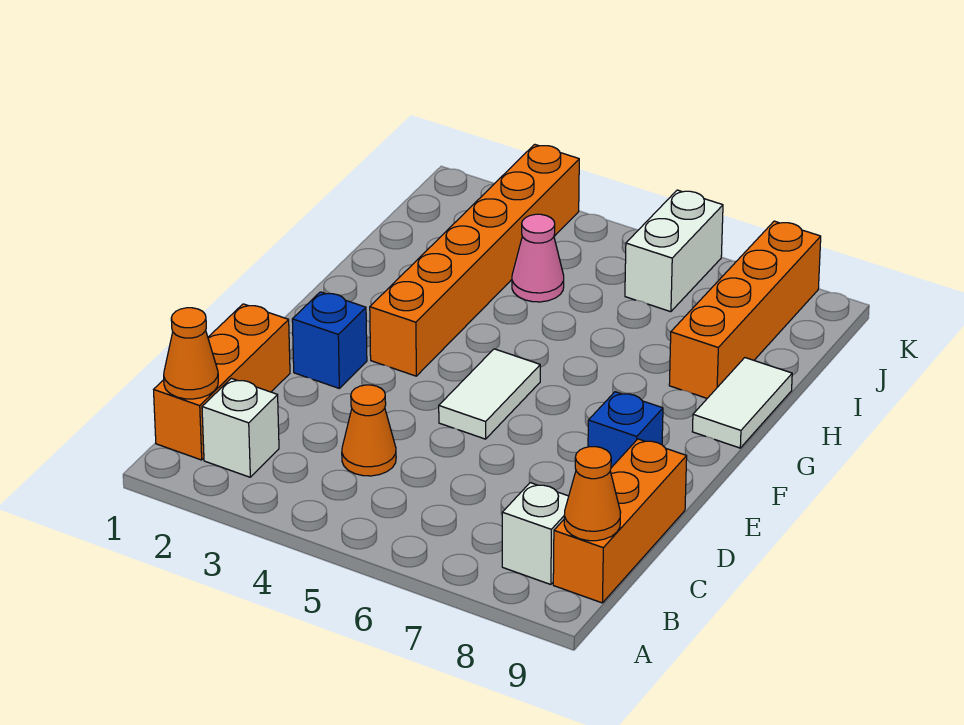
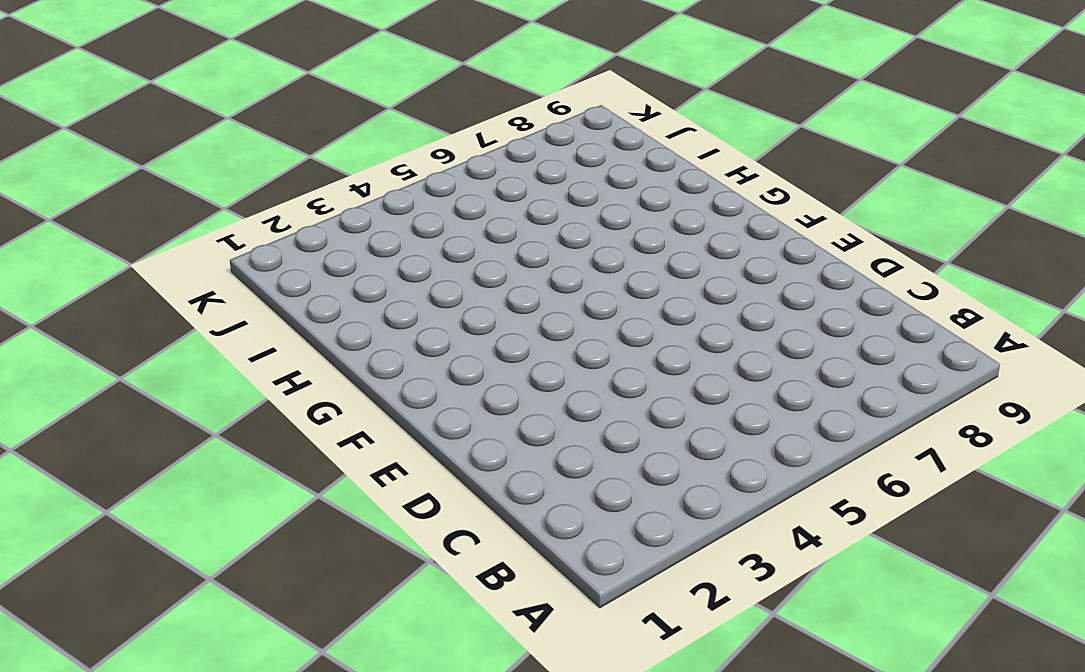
none -> orange brick B1:D1 level 1
none -> white brick B2 level 1
none -> white brick B8 level 1

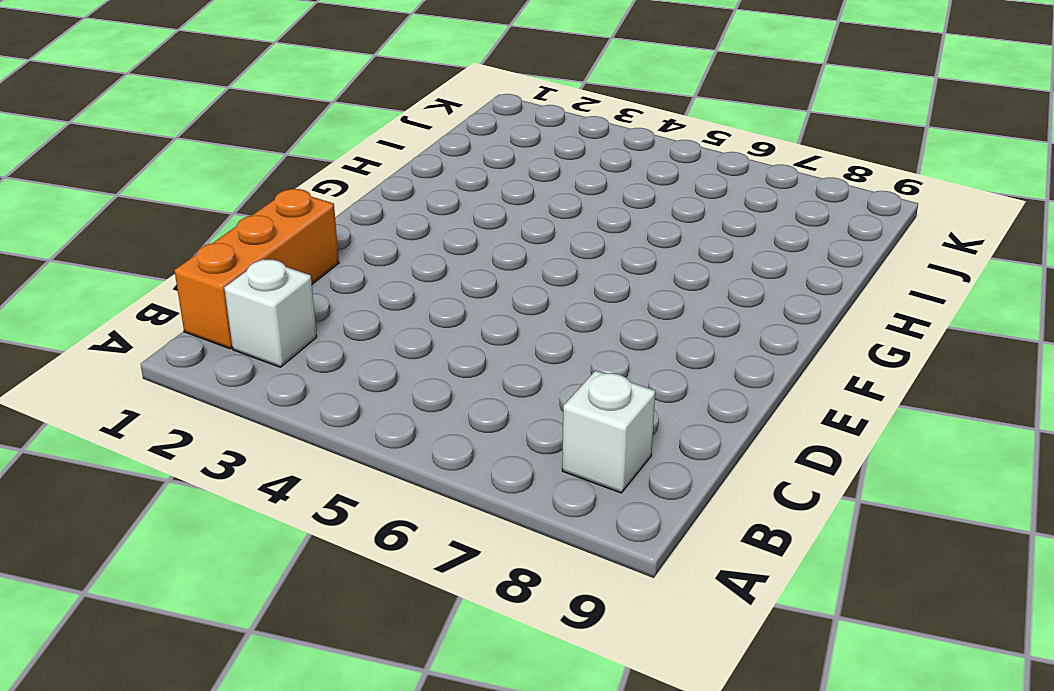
none -> orange brick B9:D9 level 1
none -> orange cone C4 level 1
none -> blue brick E2 level 1

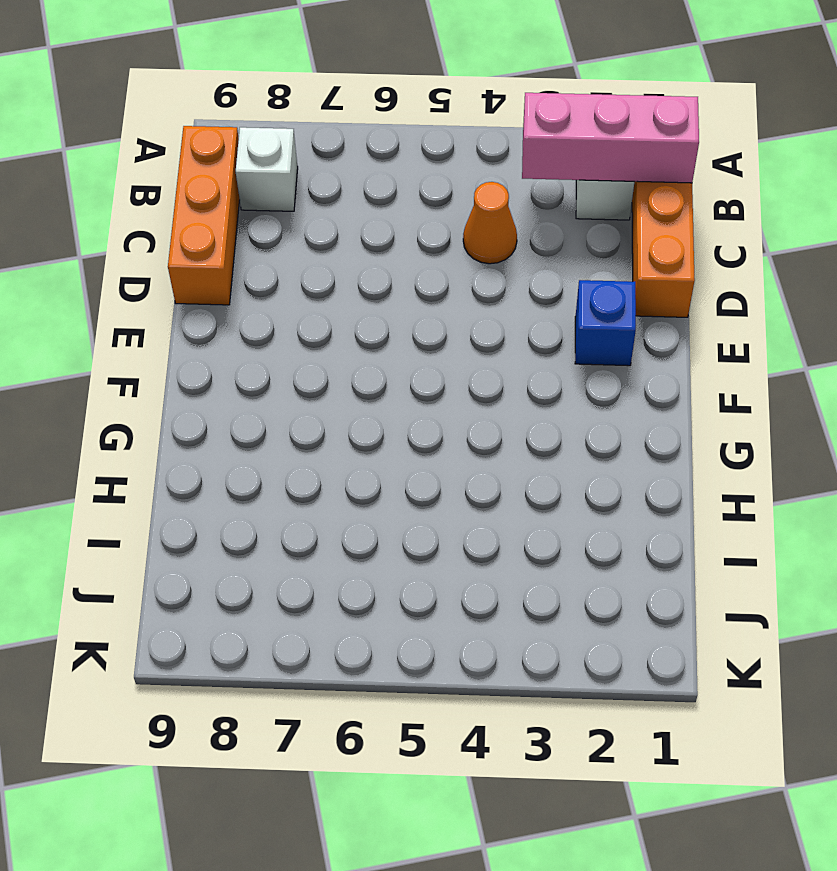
pink brick B1:B3 level 2 -> orange cone B1 level 2
none -> white tile E5:F5 level 1
none -> blue brick E8 level 1
none -> orange brick F3:K3 level 1

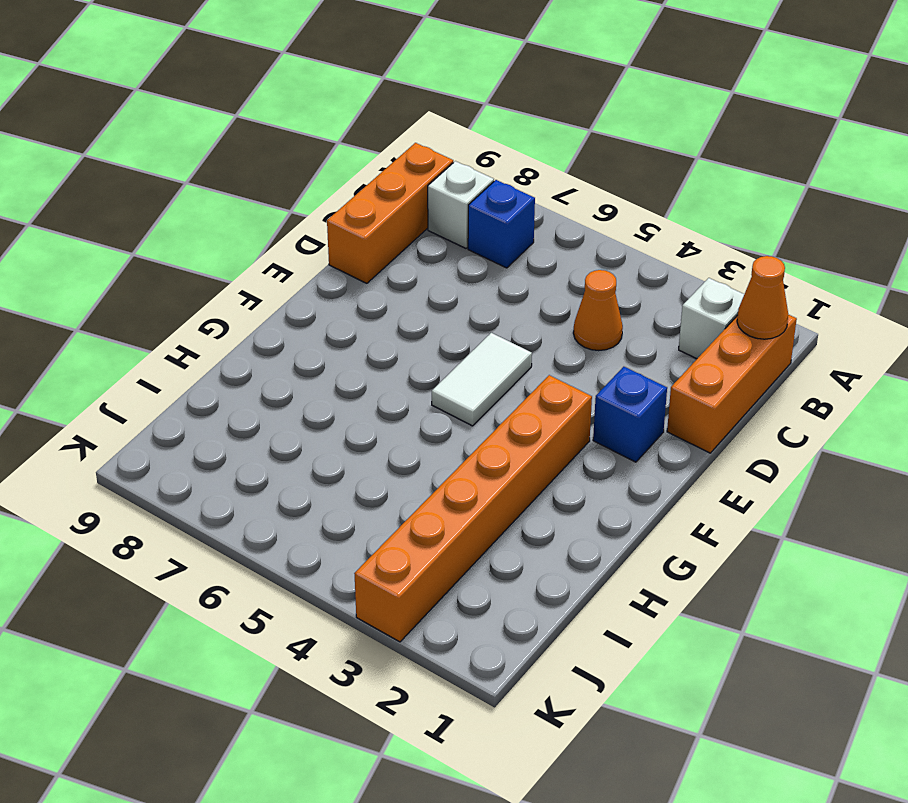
blue brick B7 level 1 -> blue brick E8 level 1
none -> white tile G9:H9 level 1
none -> orange brick H8:K8 level 1
none -> pink cone I4 level 1

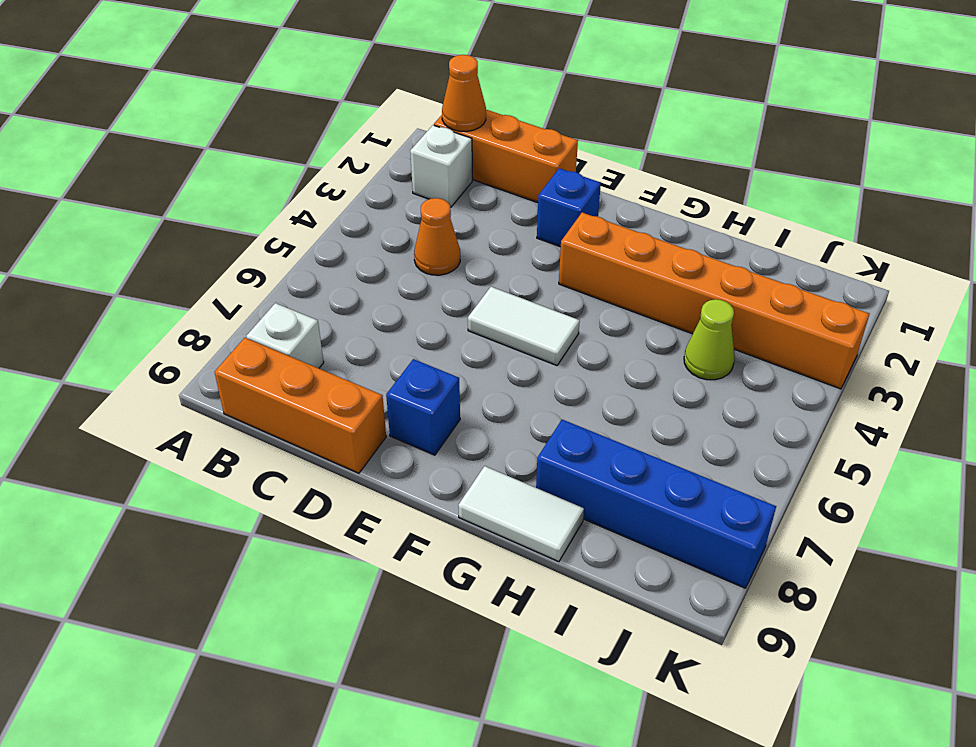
blue brick H8:K8 level 1 -> orange brick H8:K8 level 1
lime cone I4 level 1 -> pink cone I4 level 1
none -> white brick J6:K6 level 1
none -> orange cone B9 level 2

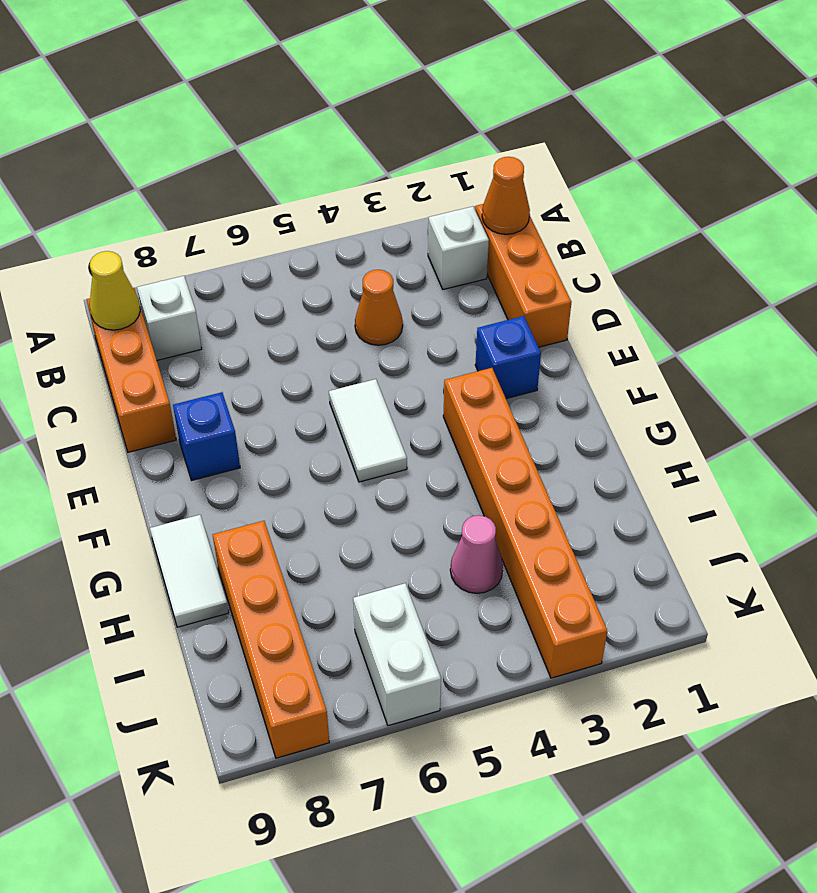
yellow cone B9 level 2 -> orange cone B9 level 2

